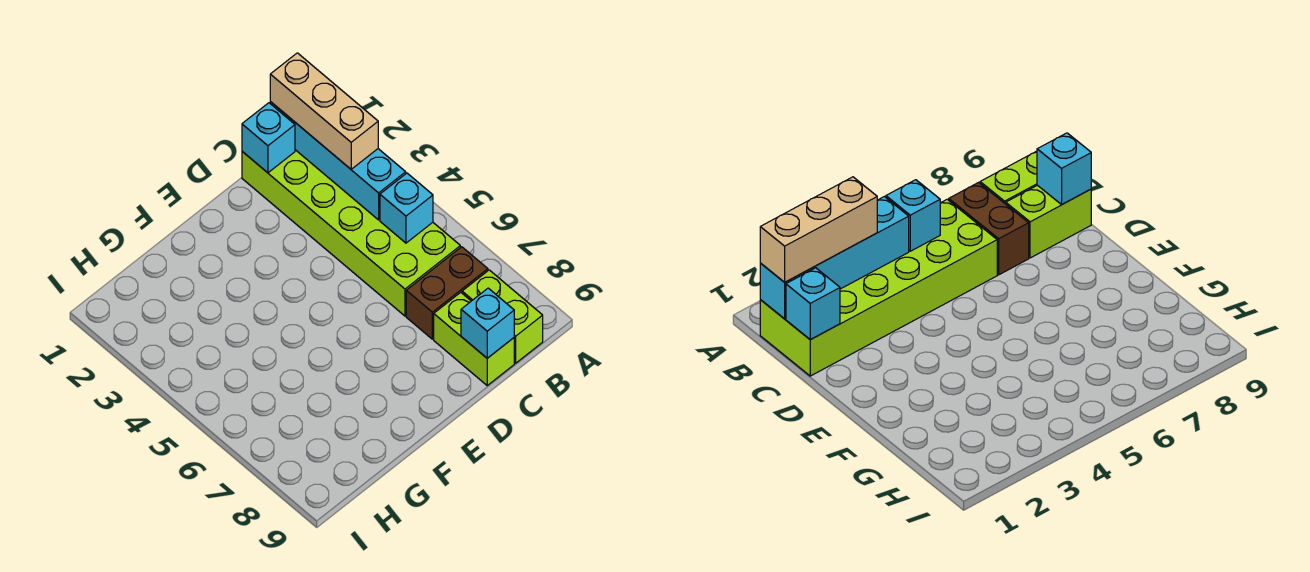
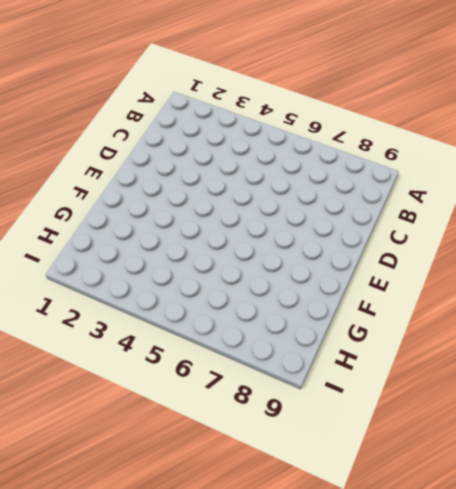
none -> lime brick B1:C6 level 1
none -> brown brick B7:C7 level 1

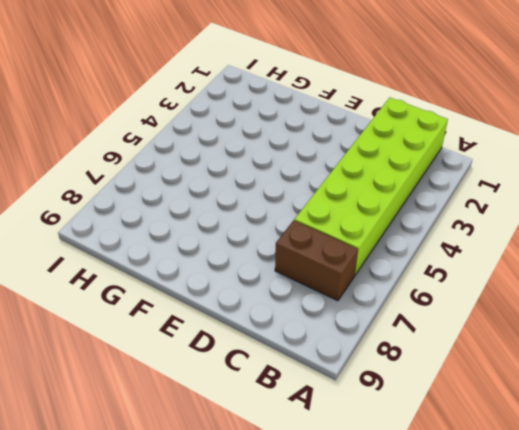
none -> lime brick B8:B9 level 1
none -> lime brick C8:C9 level 1

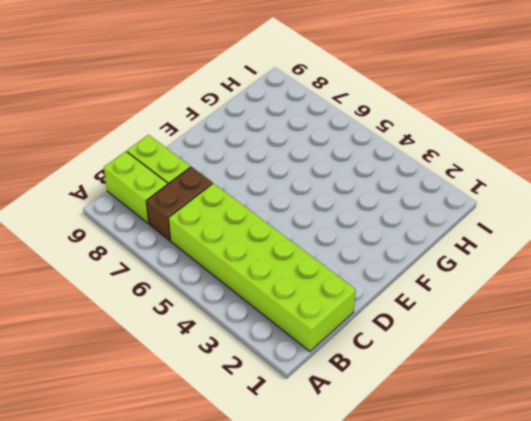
none -> cyan brick B1:B4 level 2
none -> cyan brick B5 level 2

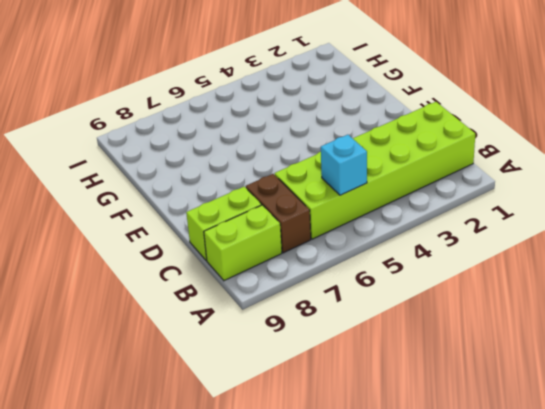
none -> cyan brick B1:B4 level 2
none -> cyan brick C1 level 2

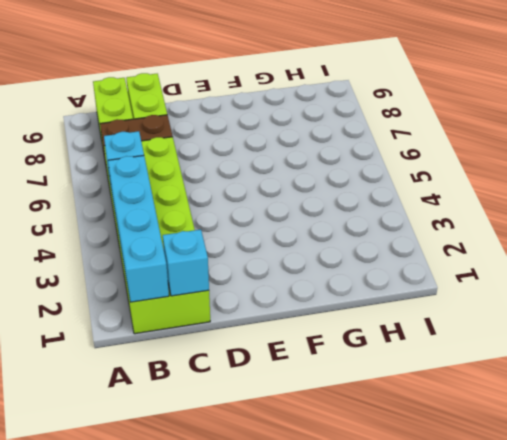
none -> cyan brick C9 level 2
none -> tan brick B1:B3 level 3

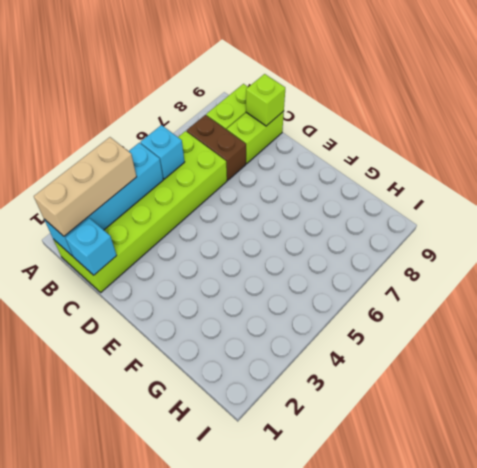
lime brick C9 level 2 -> cyan brick C9 level 2

